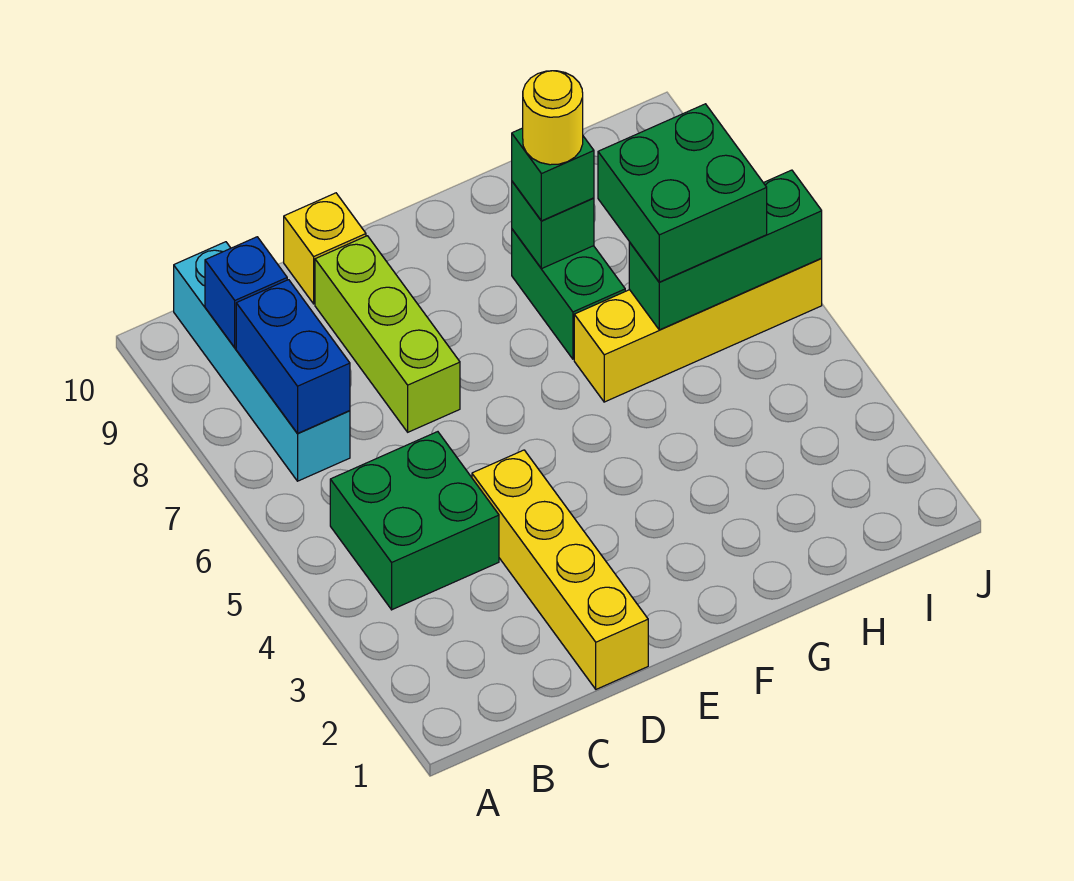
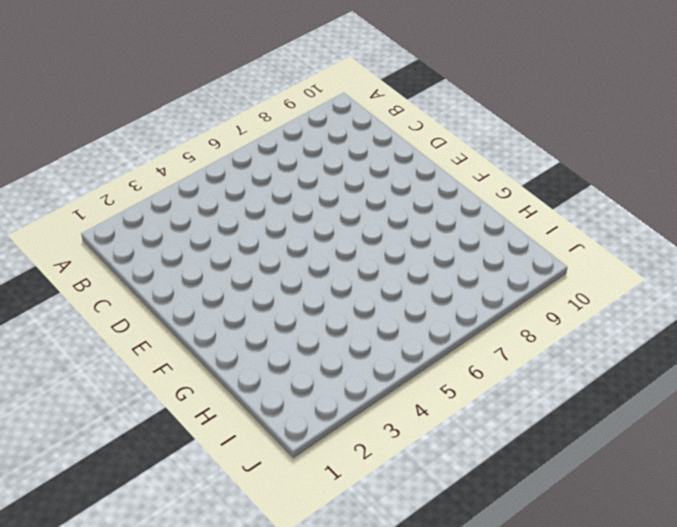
none -> green brick B4:C5 level 1
none -> cyan brick B7:B10 level 1
none -> yellow brick D1:D4 level 1

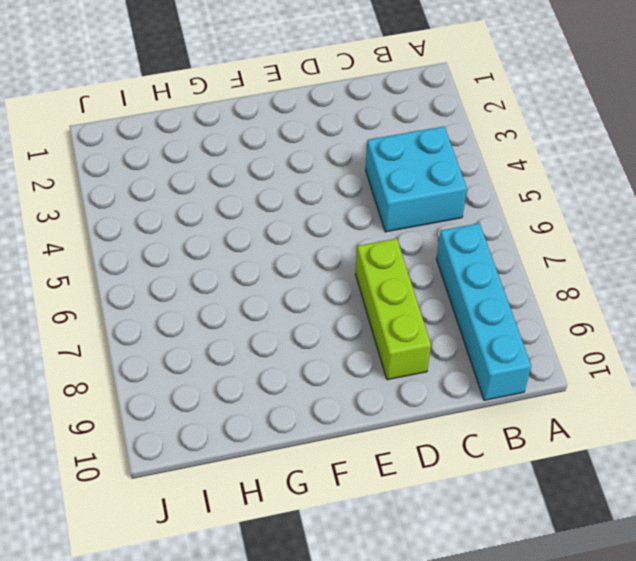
cyan brick B4:C5 level 1 -> green brick B4:C5 level 1
none -> yellow brick D1:D4 level 1
none -> yellow brick D10 level 1
none -> yellow brick G6:J6 level 1

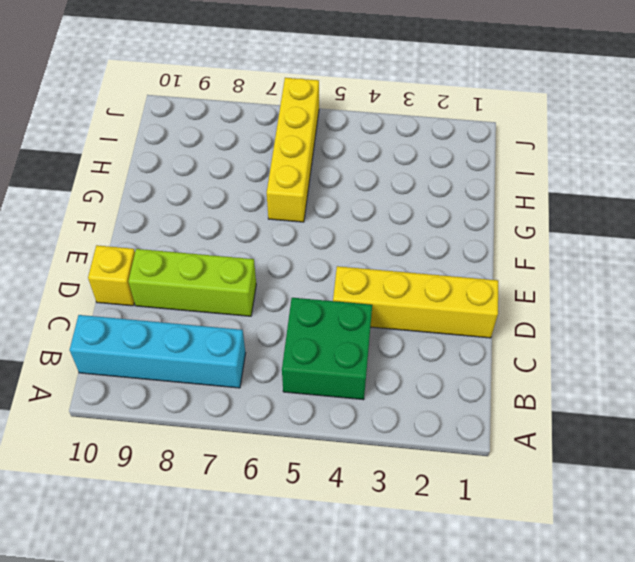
none -> green brick G7:G8 level 1
none -> blue brick B7:B8 level 2
none -> blue brick B9 level 2

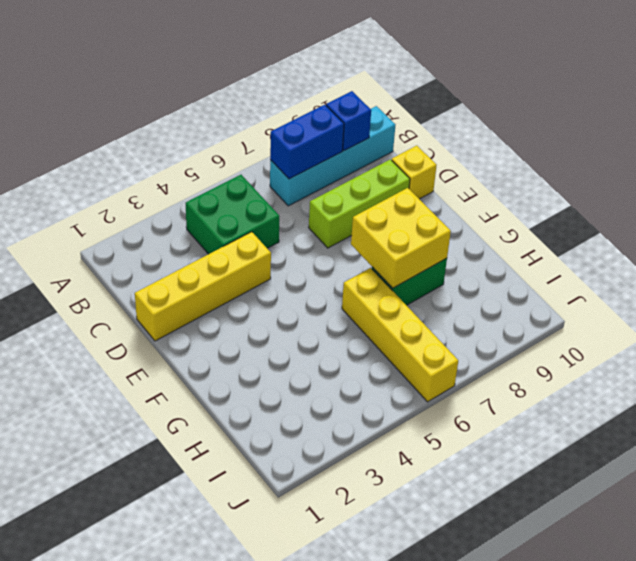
yellow brick F7:G8 level 2 -> green brick G8 level 2
none -> green brick H6:J6 level 2
none -> green brick G8 level 3
none -> green brick H6:I7 level 3

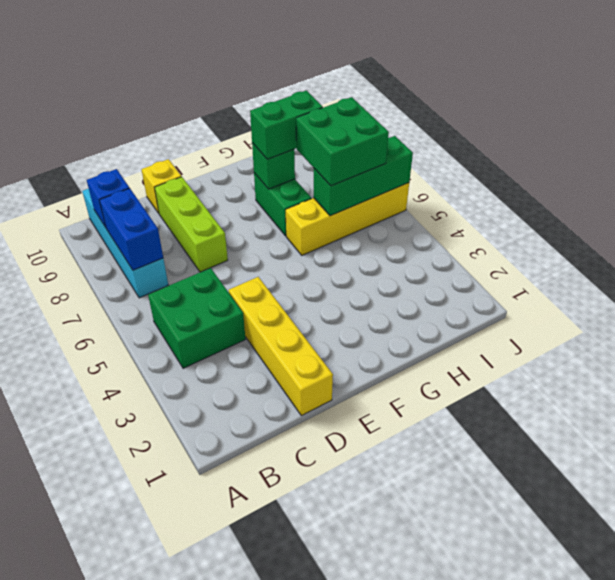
green brick G8:H8 level 3 -> green brick G8 level 3
none -> yellow round brick G8 level 4

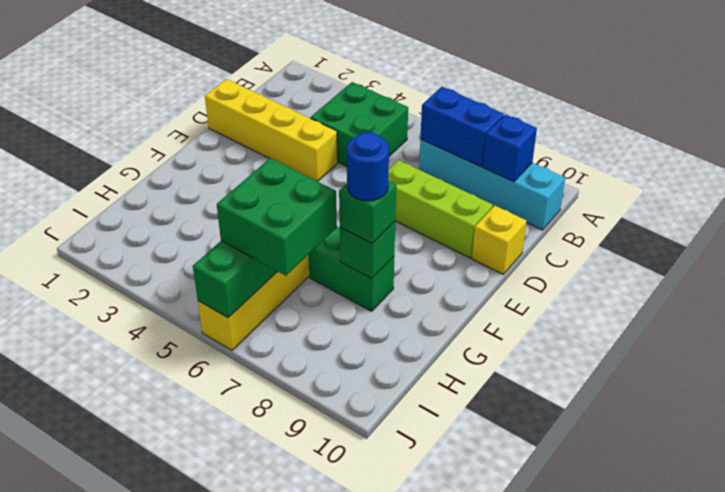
blue round brick G8 level 4 -> yellow round brick G8 level 4

